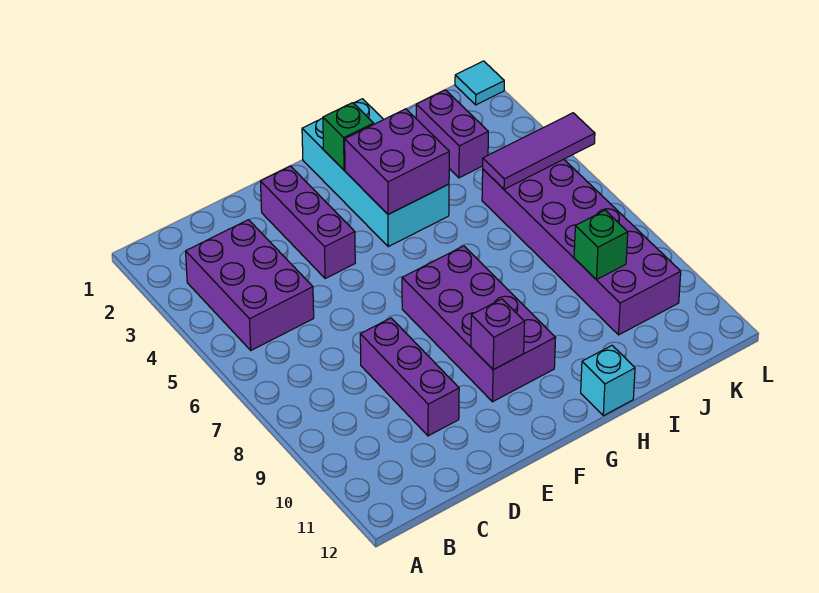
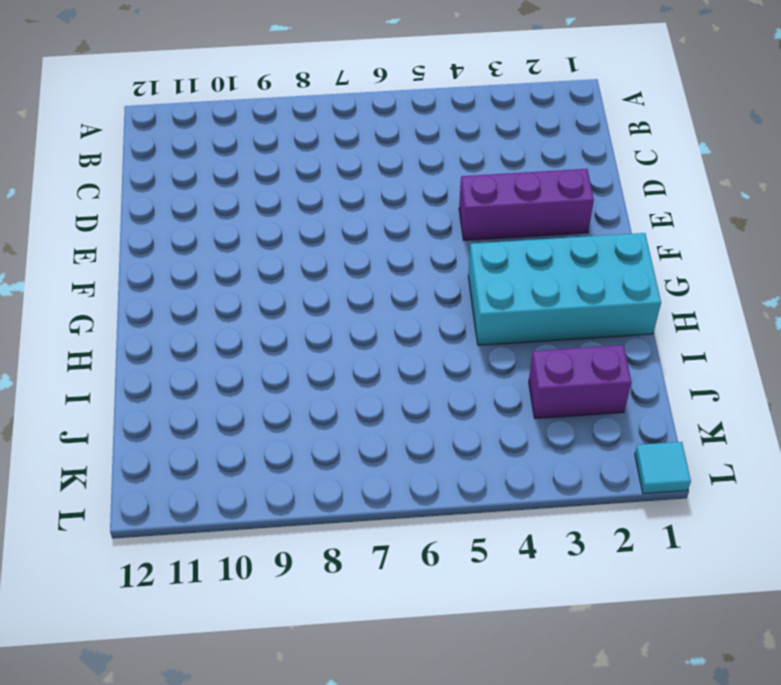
none -> purple brick B3:C5 level 1
none -> purple brick D8:D10 level 1
none -> purple brick F7:G10 level 1

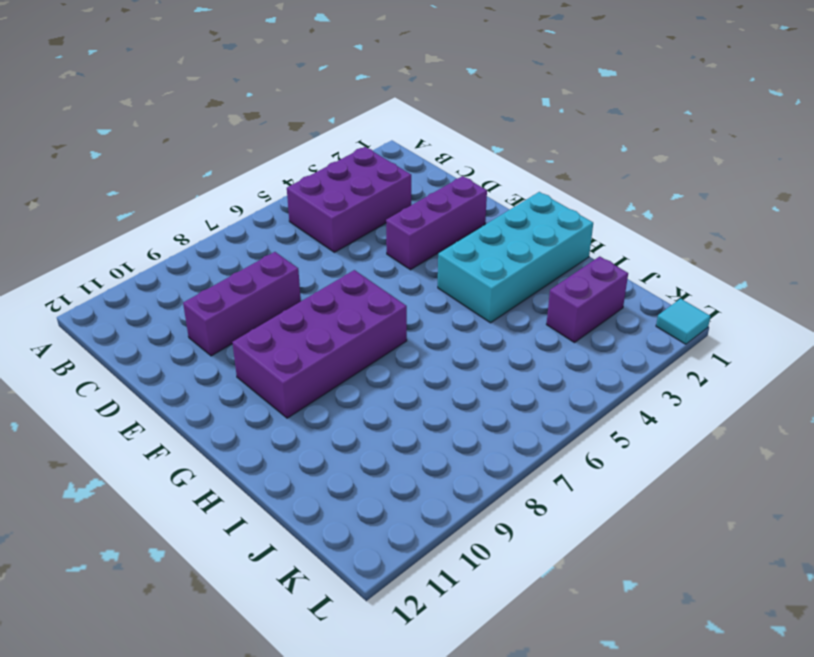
none -> cyan brick H12 level 1
none -> purple brick J5:K10 level 1
none -> purple brick F10 level 2

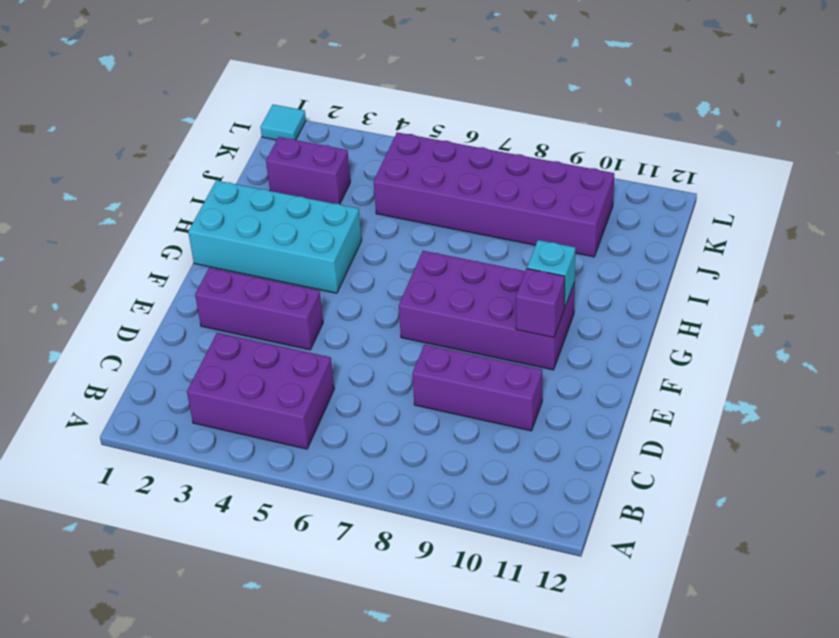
cyan brick G10 level 2 -> cyan brick H12 level 1
none -> green brick G2 level 2
none -> purple brick G3:H4 level 2
none -> purple tile J5:L5 level 2

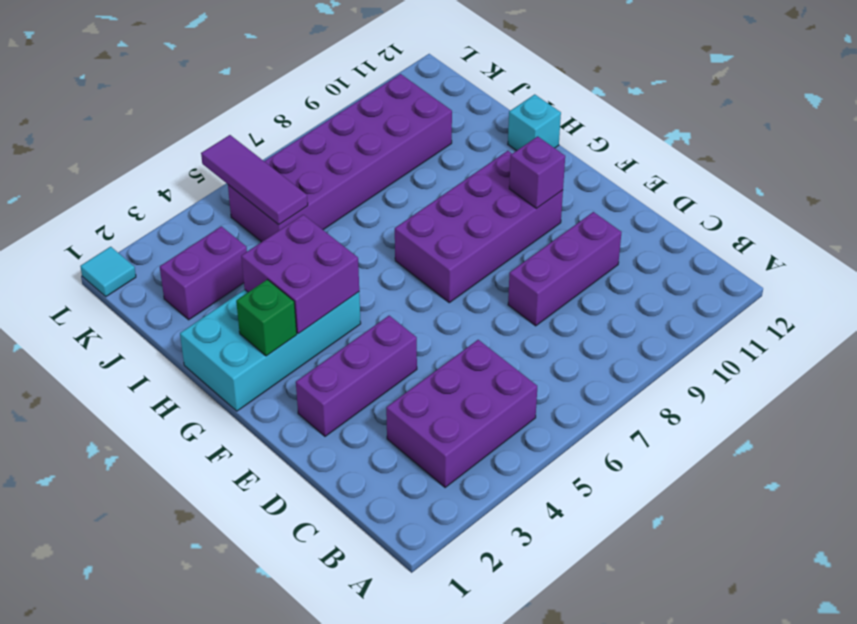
none -> green brick J9 level 2

